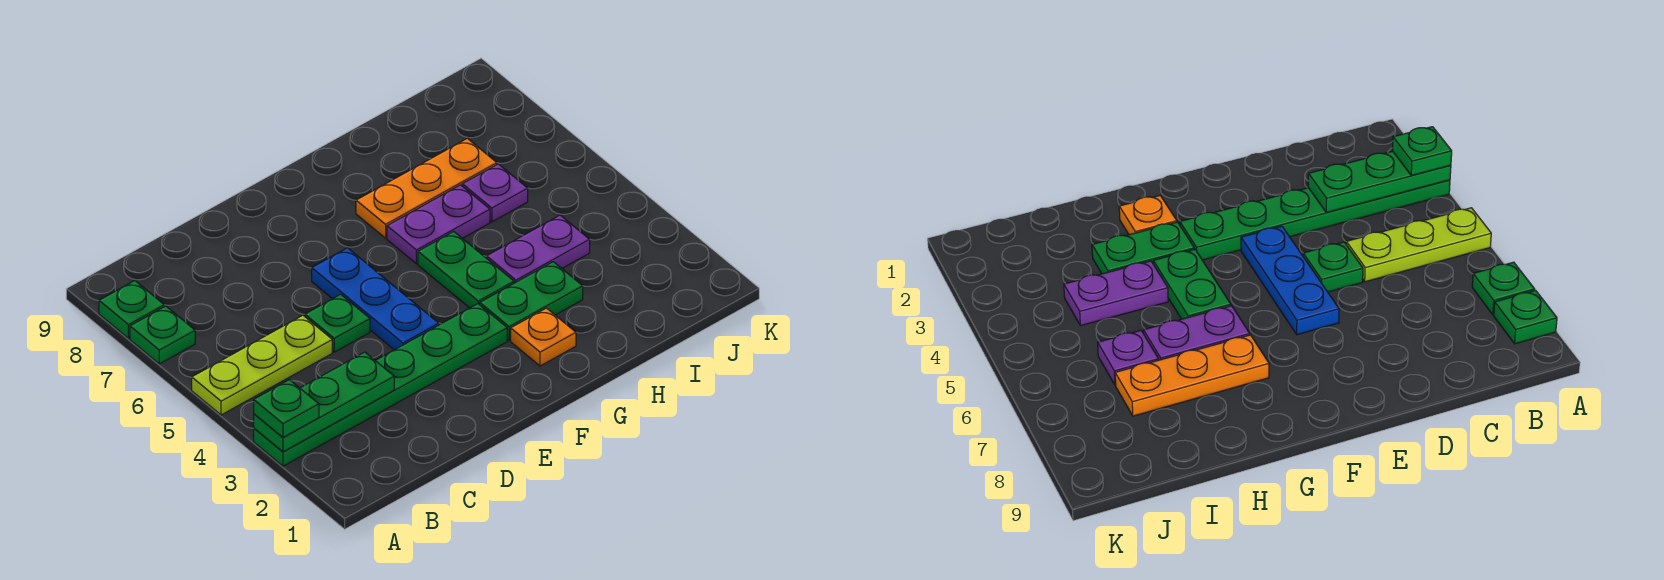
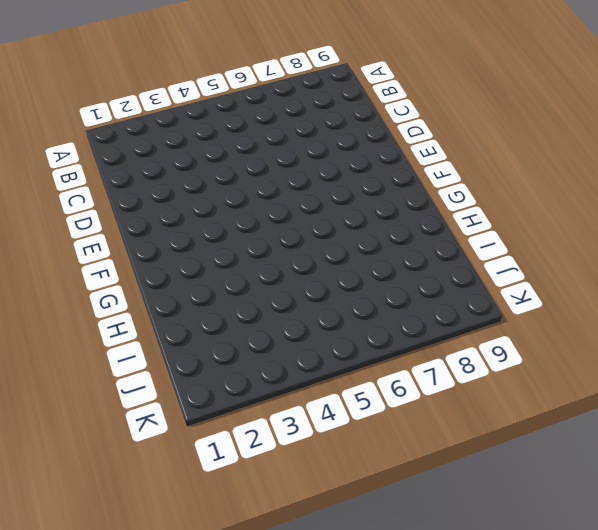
none -> green plate A3:F3 level 1
none -> lime plate A5:C5 level 1
none -> green plate A7 level 1

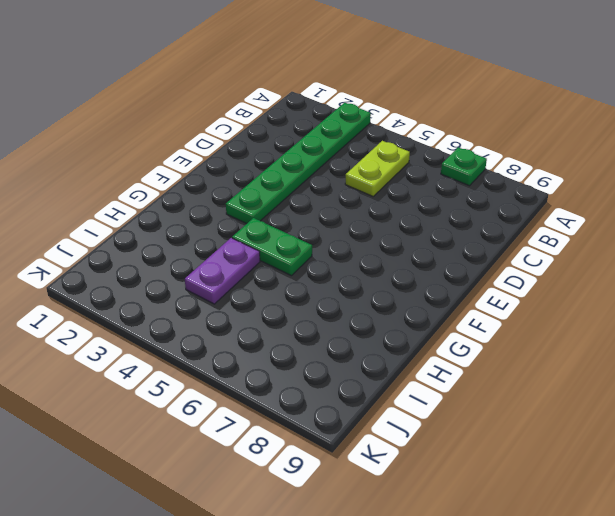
lime plate B5:C5 level 1 -> lime plate A5:C5 level 1
none -> green plate A8 level 1
none -> green plate D5 level 1
none -> blue plate E4:E6 level 1

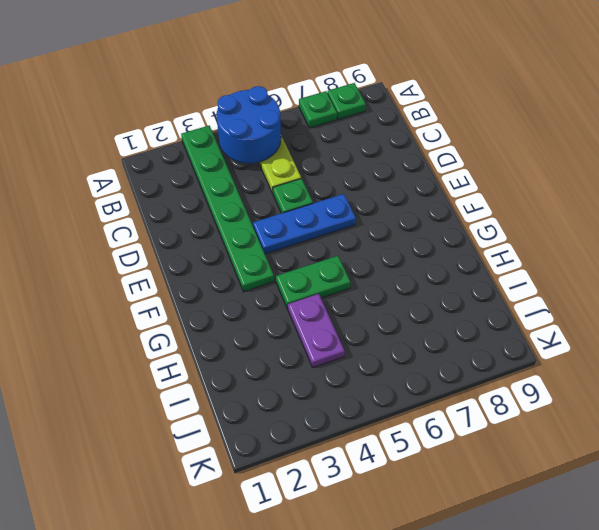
blue round brick A4:B5 level 2 -> none
none -> orange plate G2 level 1
none -> green plate G3:H3 level 1
none -> purple plate G6:H6 level 1

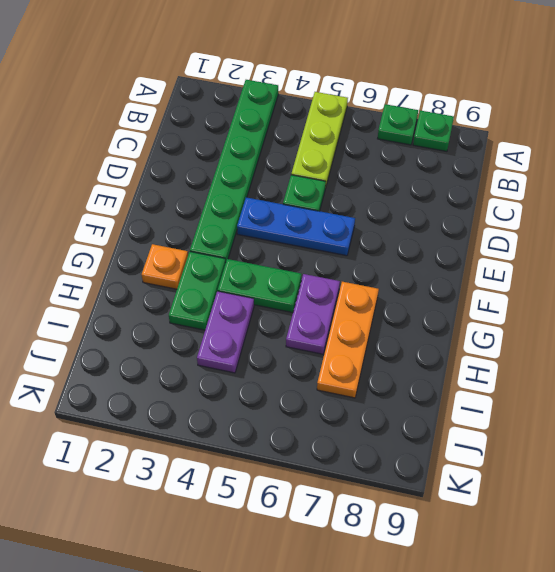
none -> purple plate I6 level 1
none -> green plate A3:C3 level 2
none -> green plate A3 level 3

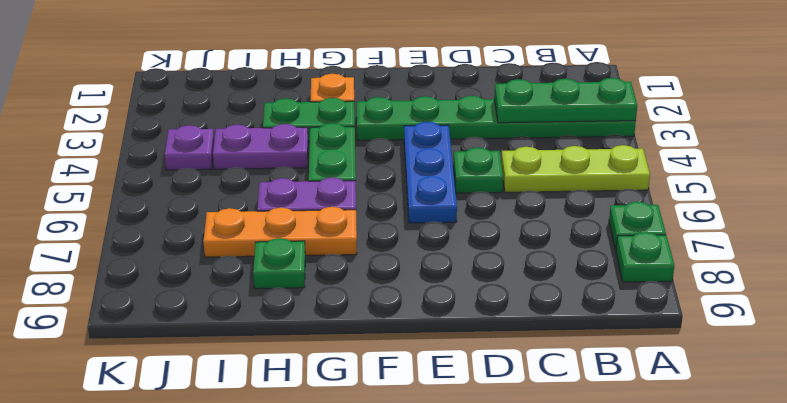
green plate H8 level 1 -> green plate A3 level 3
purple plate J4 level 1 -> purple plate I6 level 1

